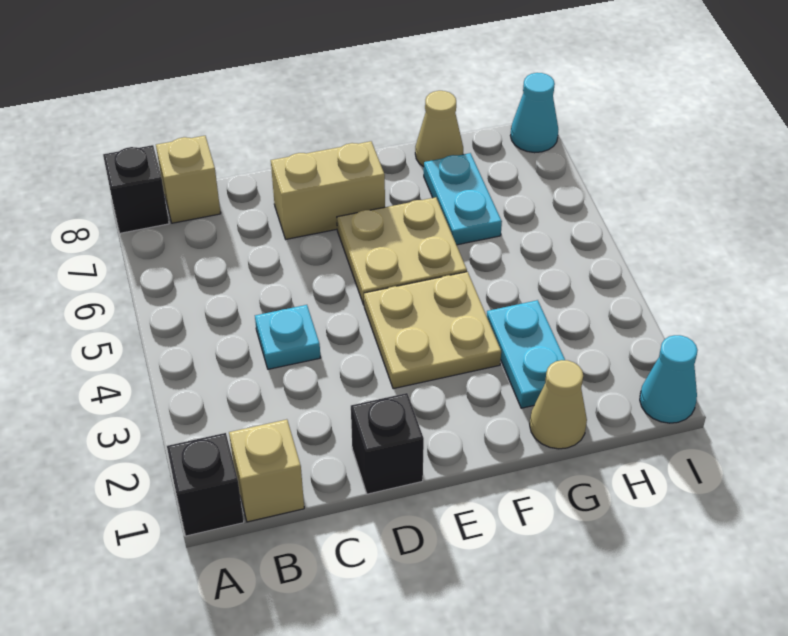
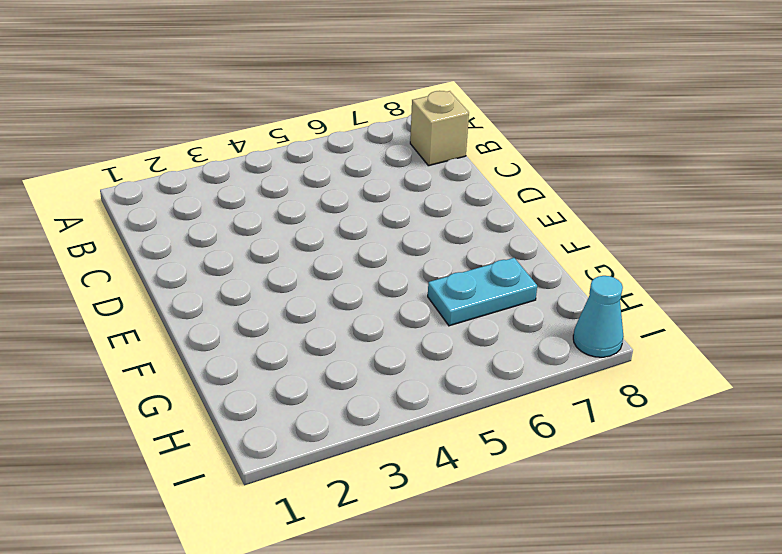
none -> black brick A1 level 1
none -> black brick A8 level 1
none -> tan brick B1 level 1

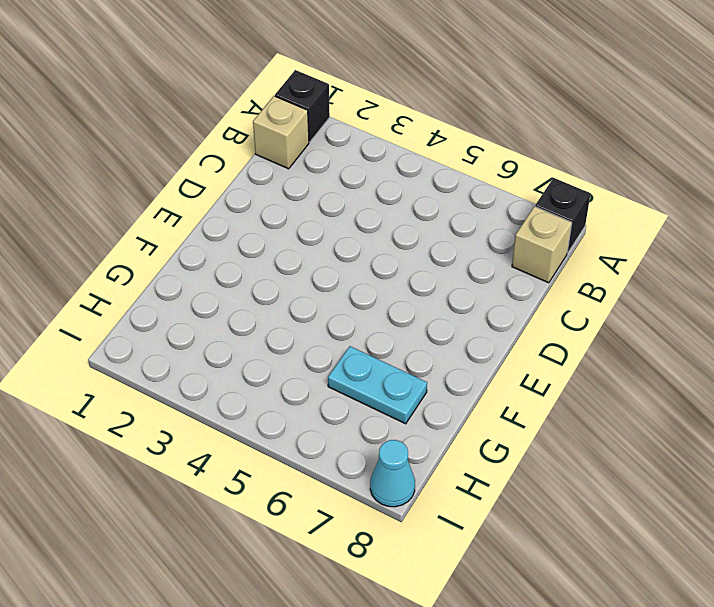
none -> cyan plate C4 level 1
none -> black brick D1 level 1
none -> tan brick D7:E7 level 1

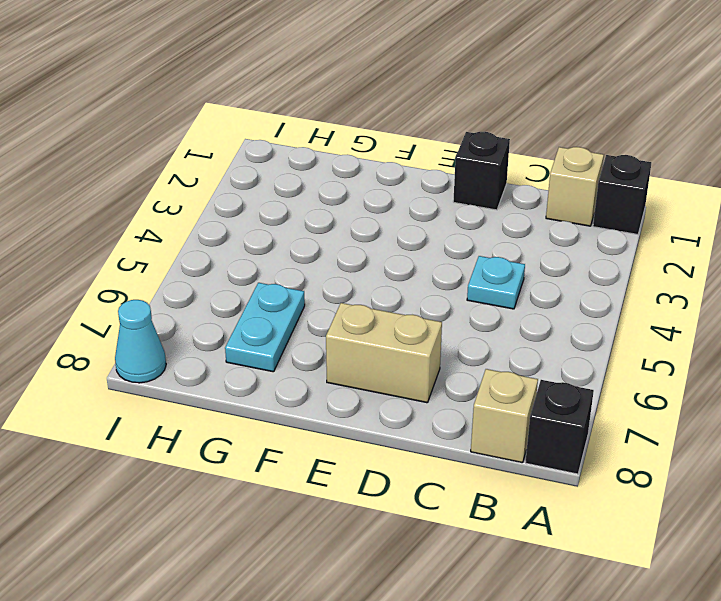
none -> tan plate E3:F4 level 1
none -> tan plate E5:F6 level 1
none -> tan cone G1 level 1

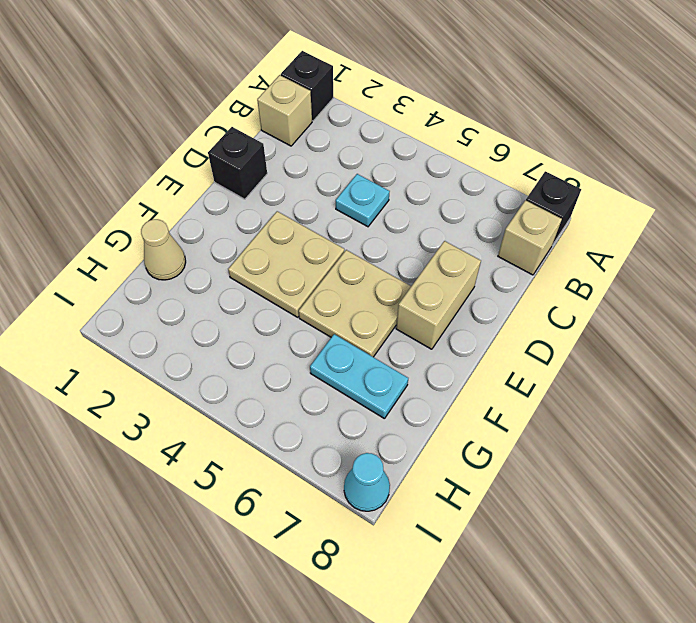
none -> cyan plate G2:G3 level 1
none -> tan cone G8 level 1
none -> cyan cone I1 level 1

